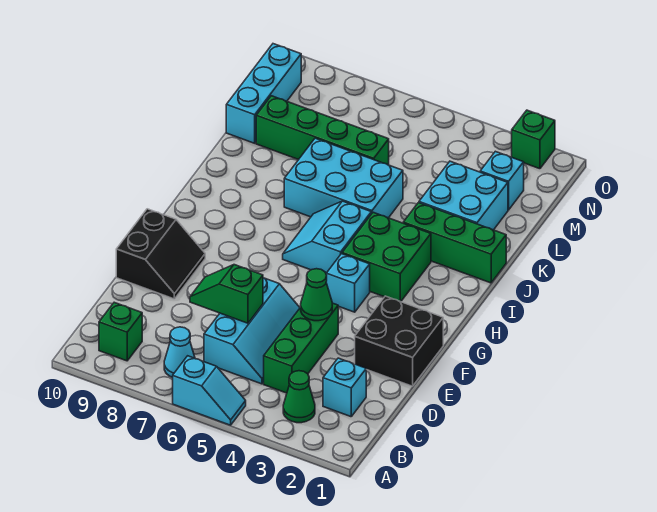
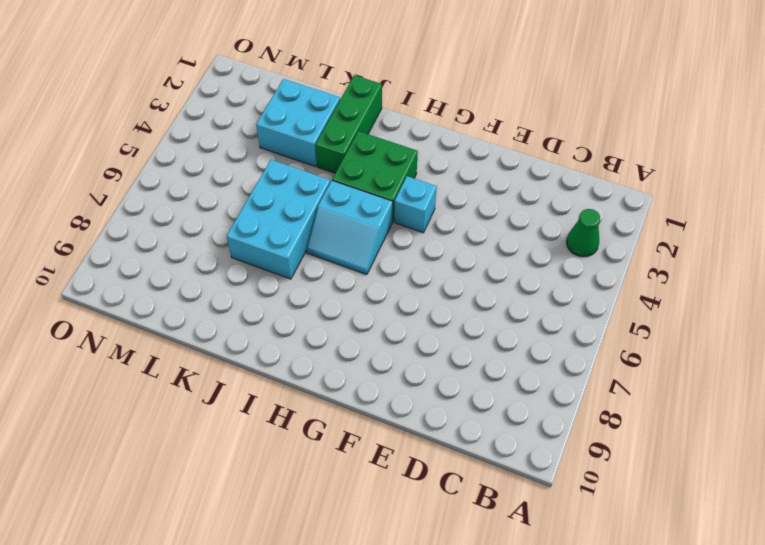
none -> cyan slope A5:A6 level 1 top 6
none -> cyan cone B7 level 1
none -> green brick B9 level 1

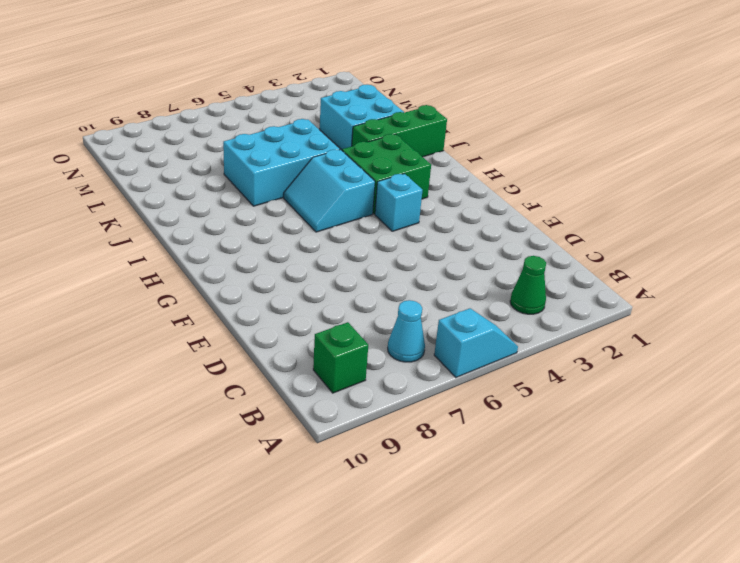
none -> cyan brick C2 level 1
none -> green brick C4:E4 level 1
none -> cyan slope C5:E6 level 1 top 6

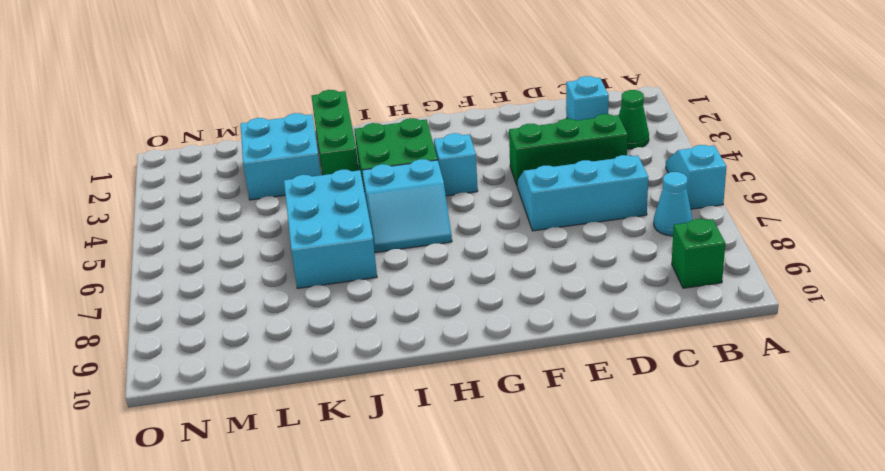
none -> black brick E1:F2 level 1
none -> black slope E9:F10 level 1 top 10
none -> green brick L6:L9 level 1

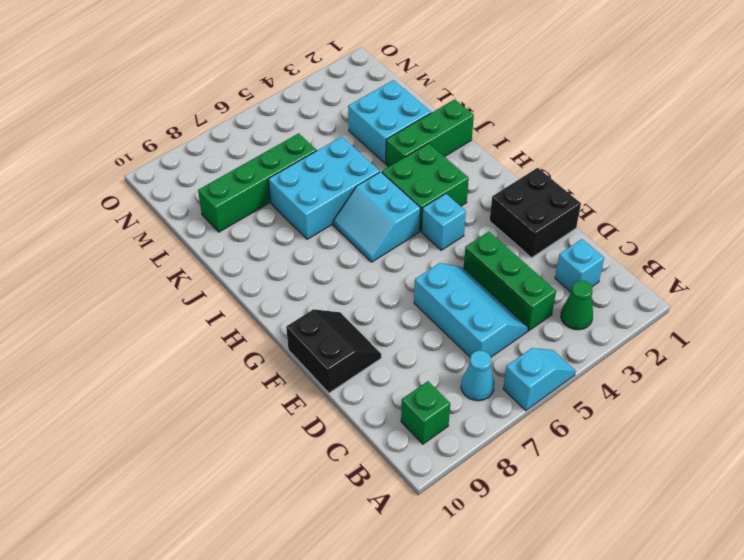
none -> cyan brick L10:N10 level 1
none -> cyan brick M2 level 1
none -> green brick O2 level 1

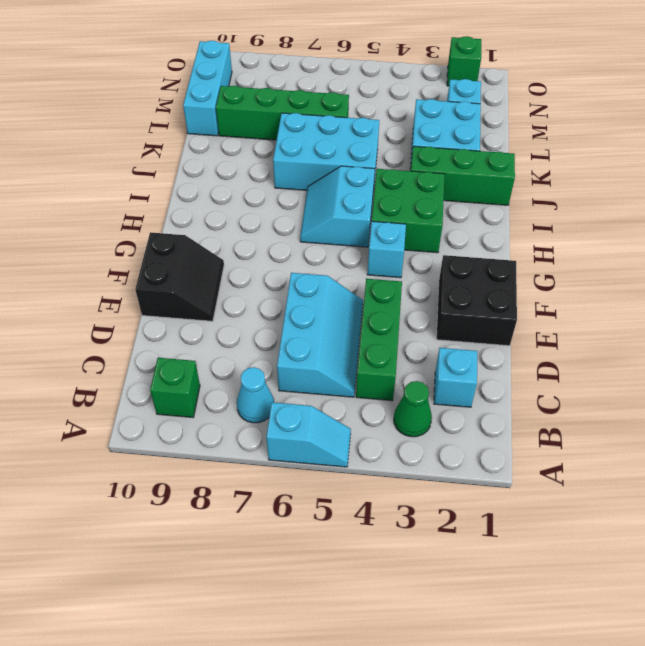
none -> green slope D6:D7 level 2 top 6
none -> green cone E4 level 2

